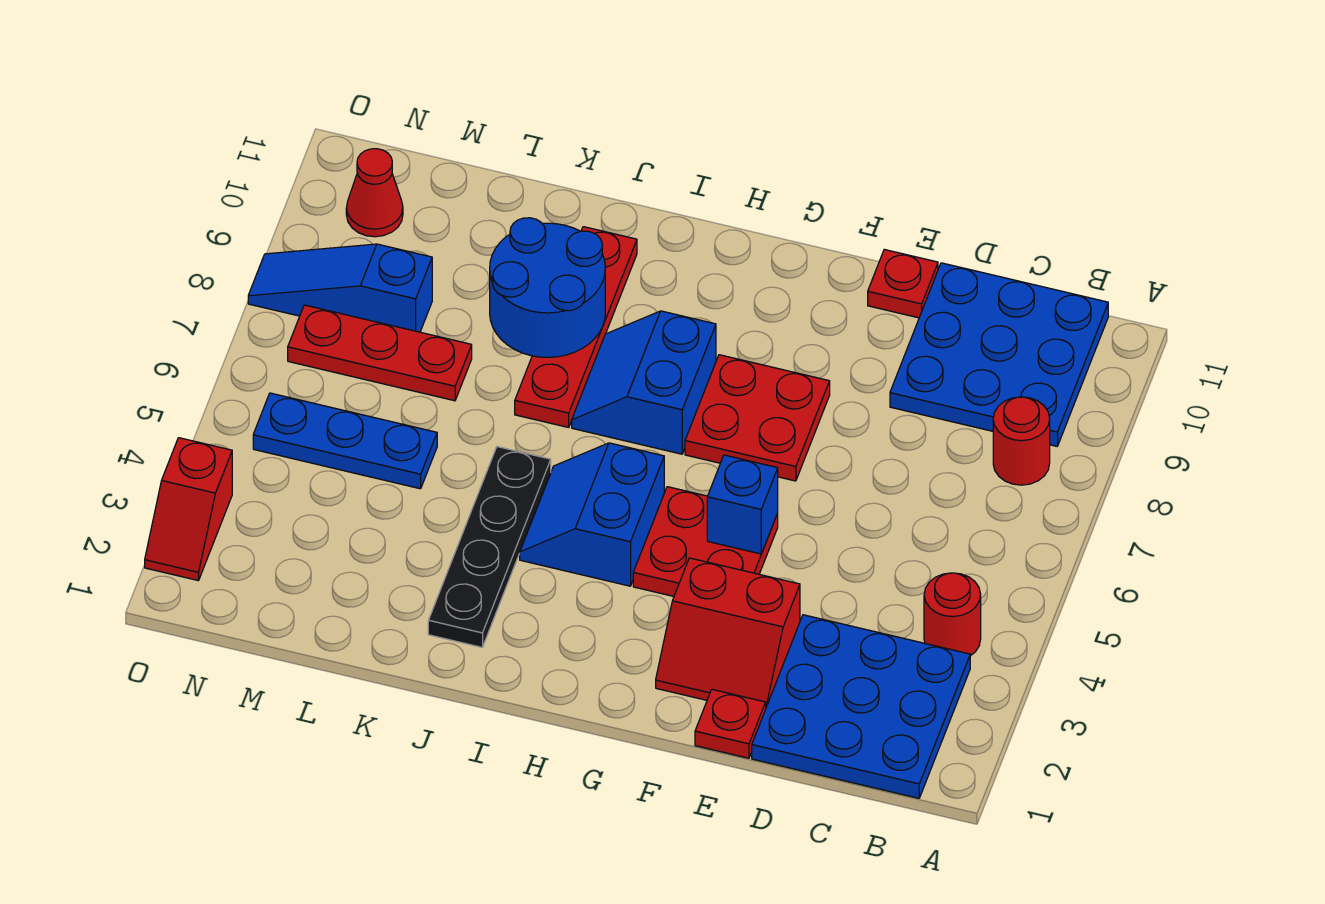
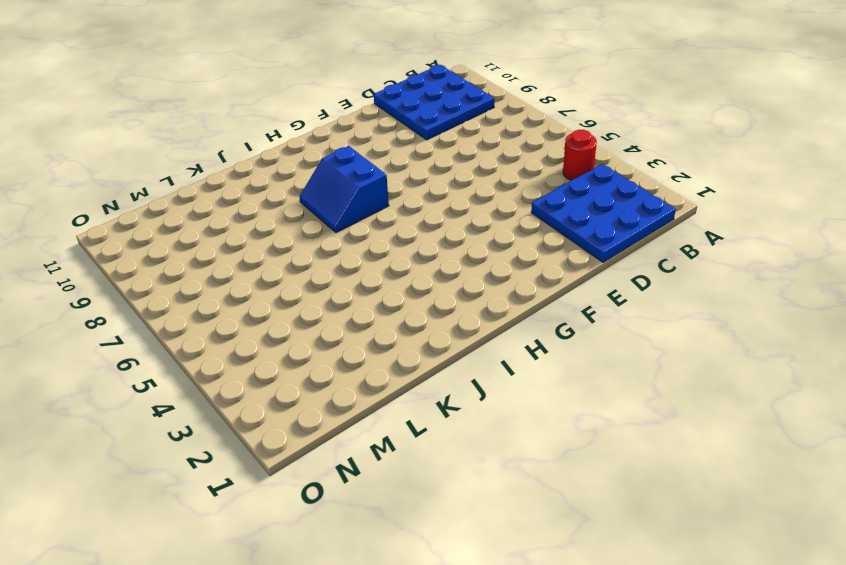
none -> red round brick B8 level 1
none -> red plate E1 level 1
none -> red slope E2:F3 level 1 top 3

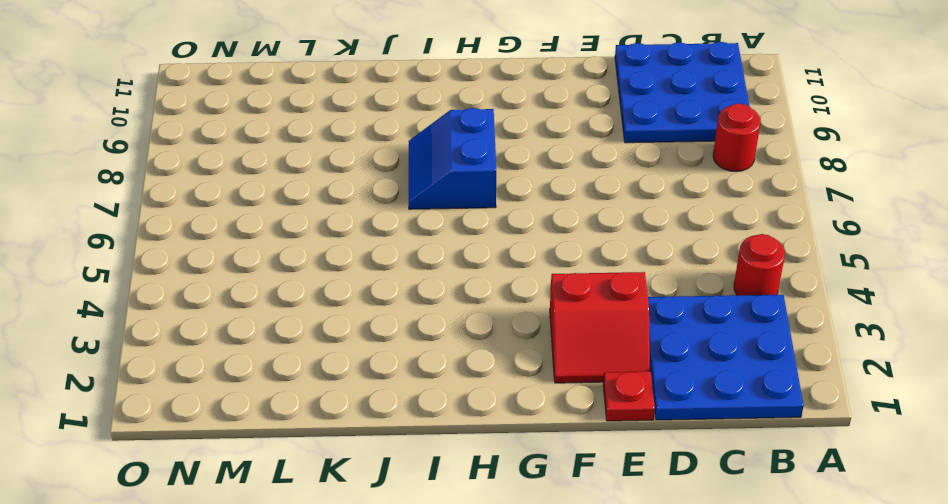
none -> red plate E11 level 1
none -> red plate F4:G5 level 1
none -> red plate F7:G8 level 1

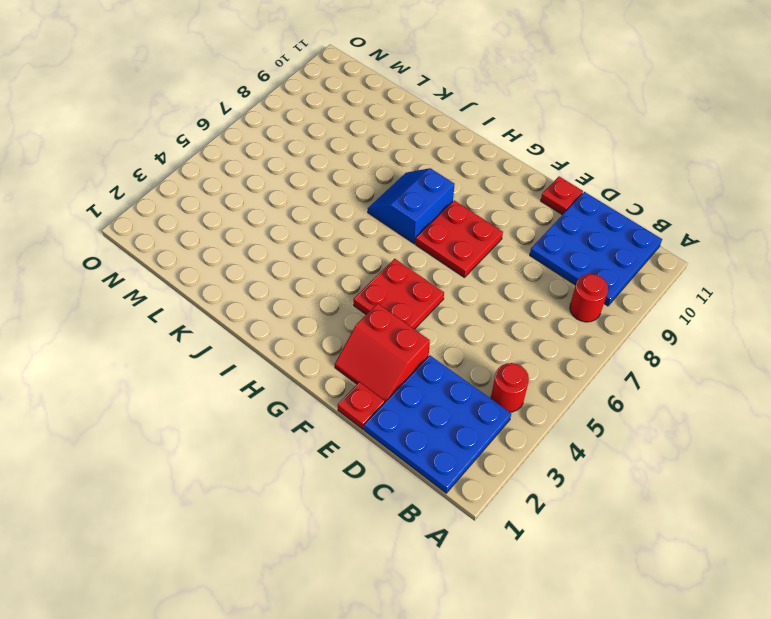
none -> blue slope H4:I5 level 1 top H
none -> black plate J2:J5 level 1
none -> red plate J7:J10 level 1

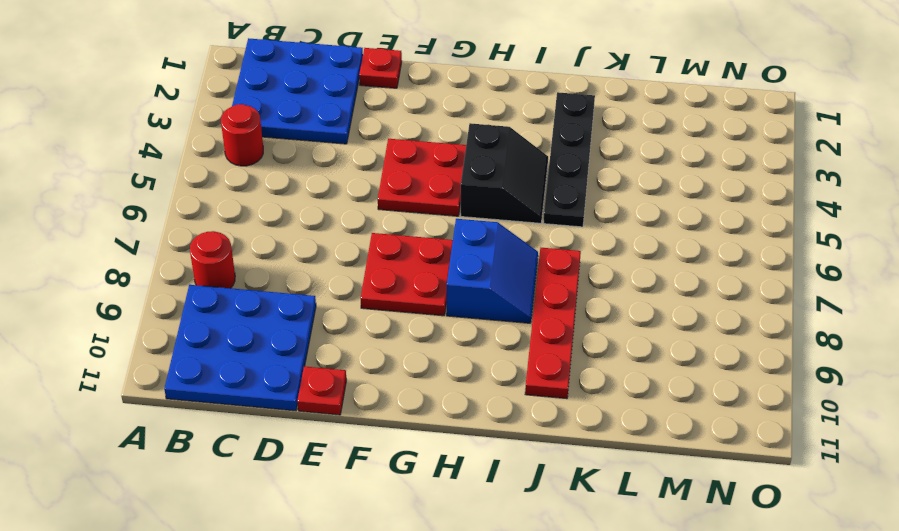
black slope H4:I5 level 1 top H -> blue slope H4:I5 level 1 top H
none -> red slope E2:F3 level 1 top 3
none -> blue plate L5:N5 level 1
none -> red plate L7:N7 level 1

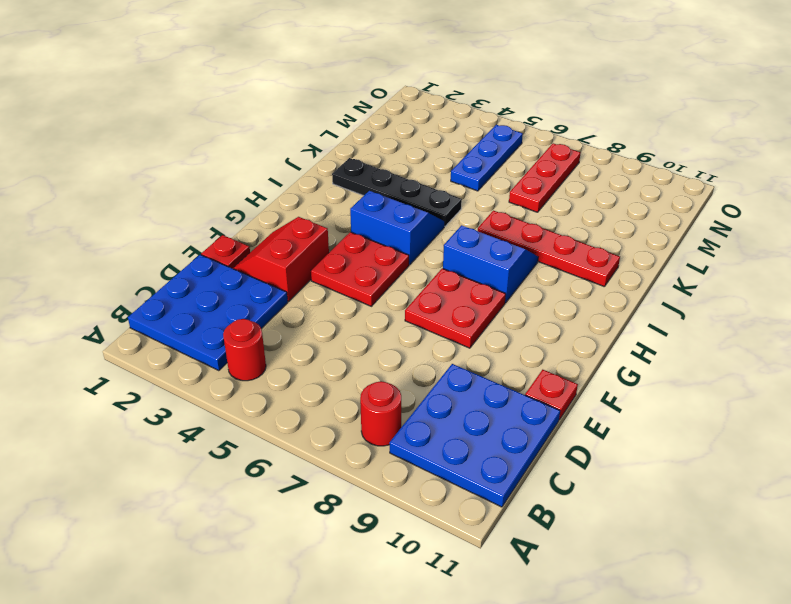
none -> blue slope M8:O8 level 1 top M
none -> red cone N10 level 1
none -> red slope O2:O3 level 1 top 3

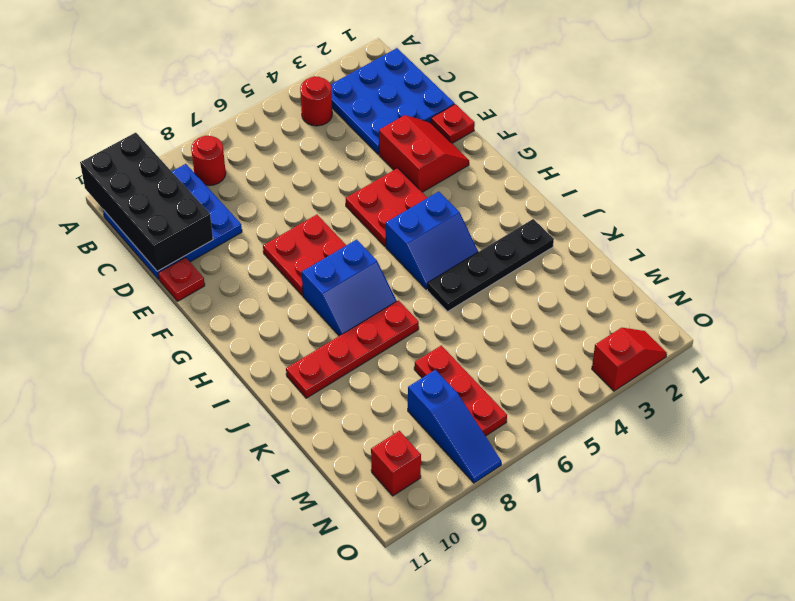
black brick A10:D11 level 2 -> none
red brick N10 level 1 -> red cone N10 level 1
none -> blue plate L5:N5 level 1
none -> blue brick F5 level 2
none -> blue round brick J8:K9 level 2

